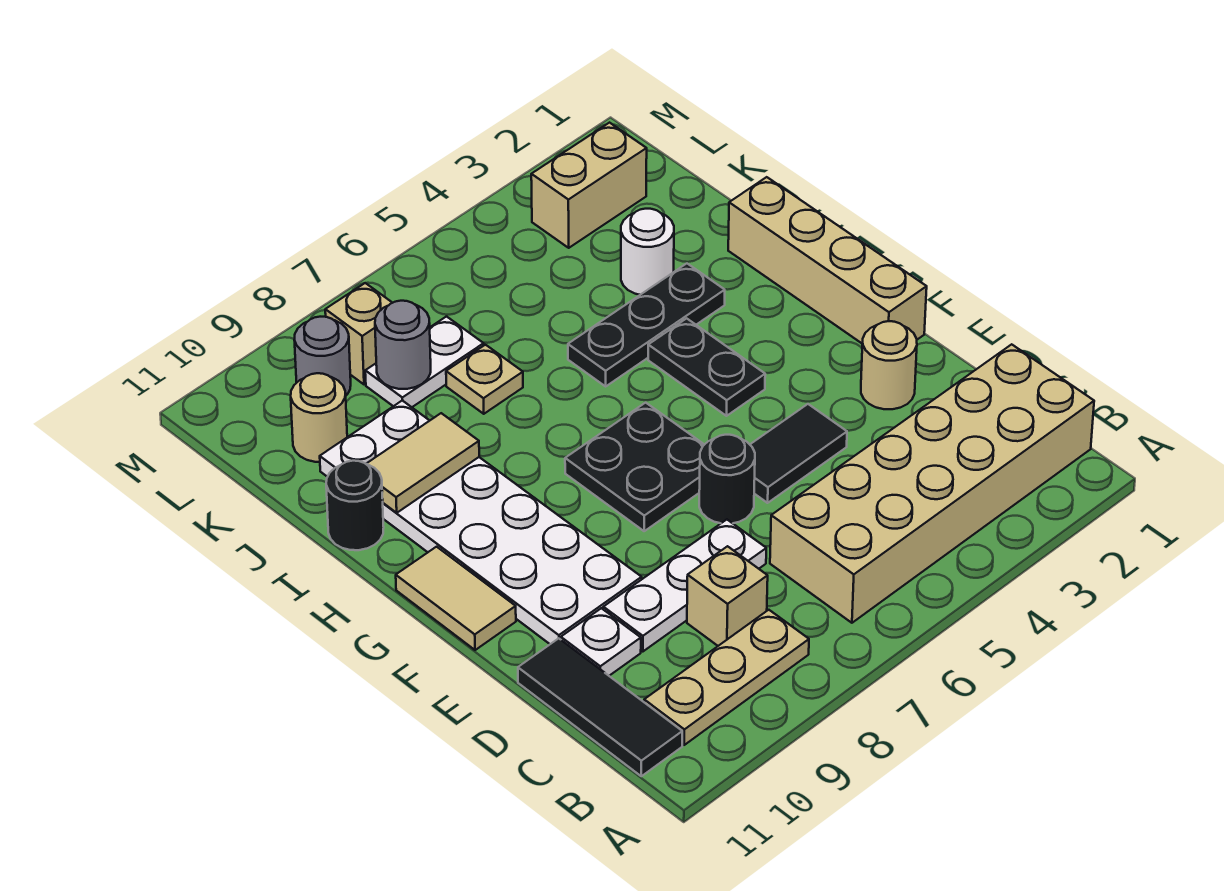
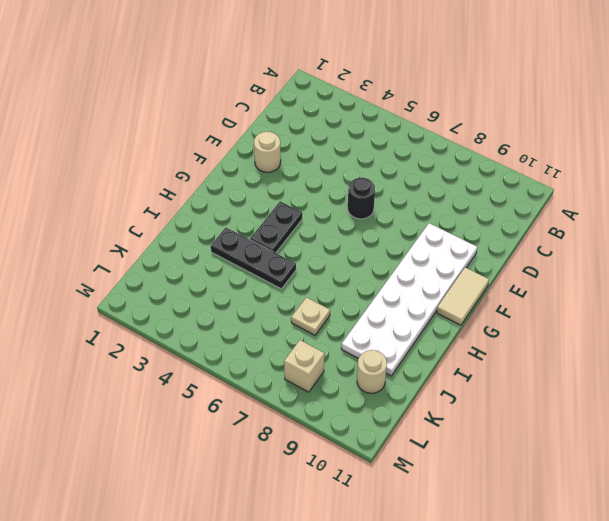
none -> tan brick B1:C6 level 1
none -> tan plate B8:B10 level 1
none -> black tile B11:D11 level 1

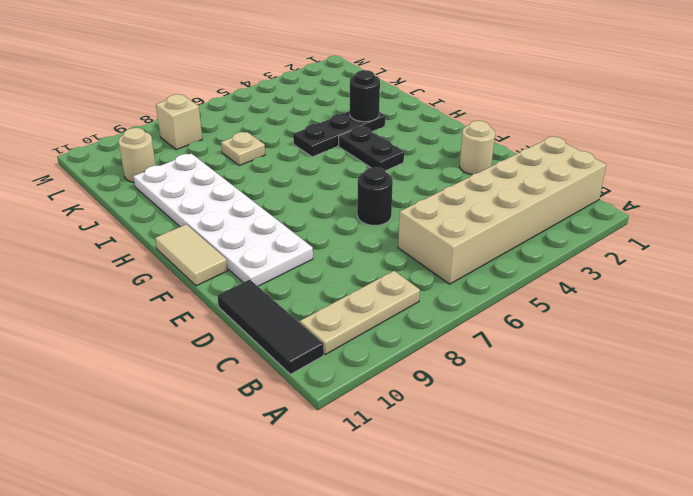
black round brick I3 level 2 -> black round brick I11 level 1
none -> tan brick C8 level 1
none -> white plate D7:D9 level 1
none -> white plate D10 level 1

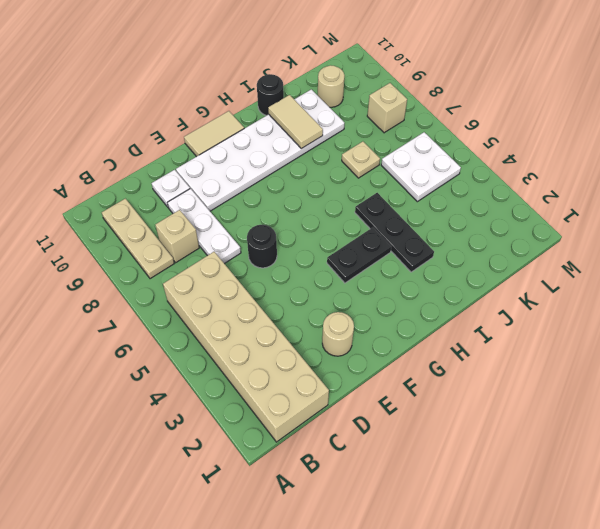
white plate K5:L6 level 1 -> none
none -> black tile B11:D11 level 1
none -> black tile E4:E5 level 1
none -> tan brick F1:I1 level 1

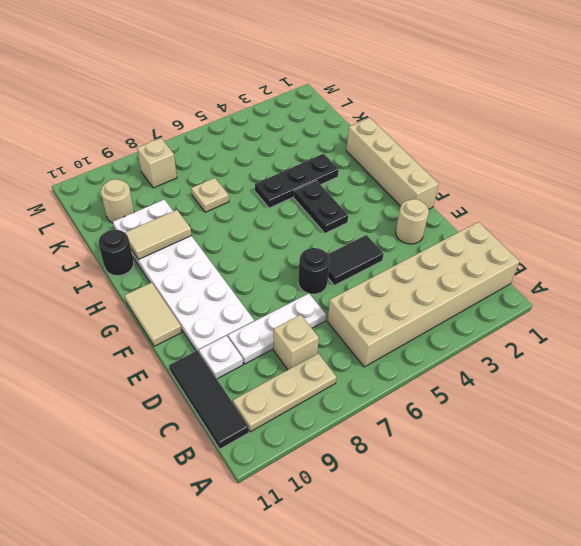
none -> black plate F6:G7 level 1
none -> white round brick J3 level 1
none -> white plate K7:K8 level 1

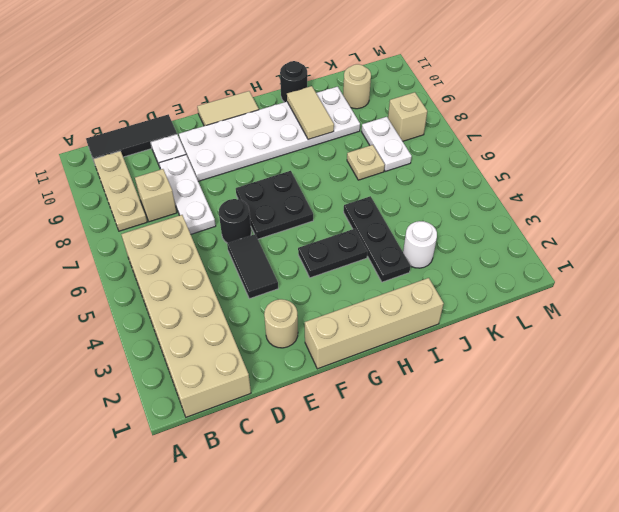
none -> tan brick L2:L3 level 1
none -> grey round brick L9 level 1
none -> grey round brick K8 level 2

